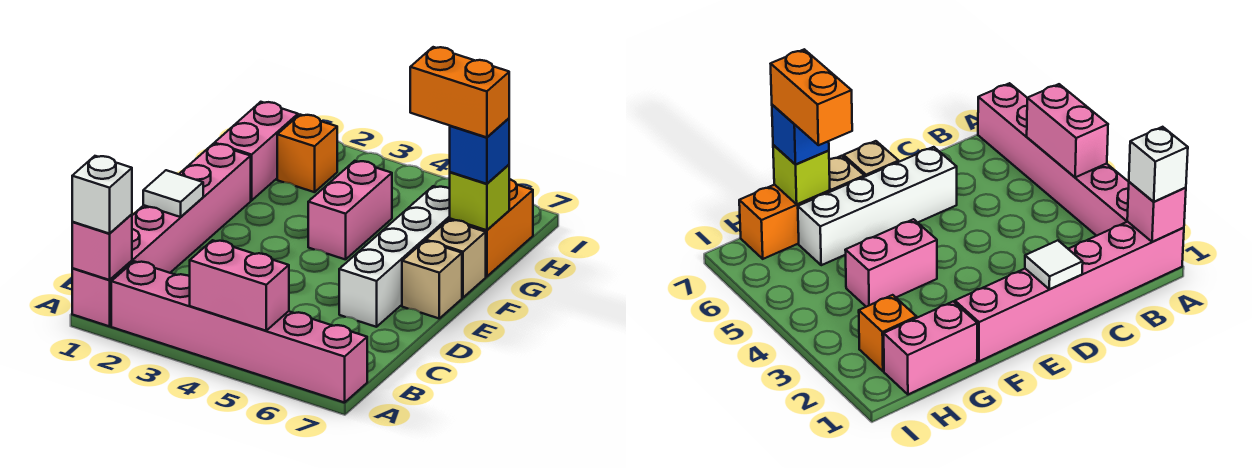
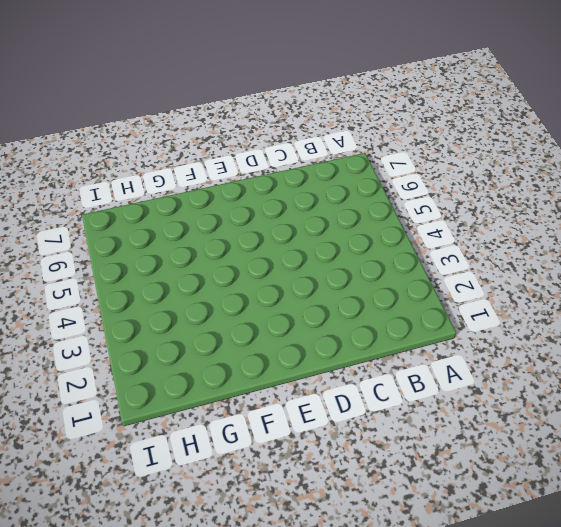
none -> pink brick A1:F1 level 1
none -> pink brick A2:A7 level 1
none -> white brick D6:G6 level 1

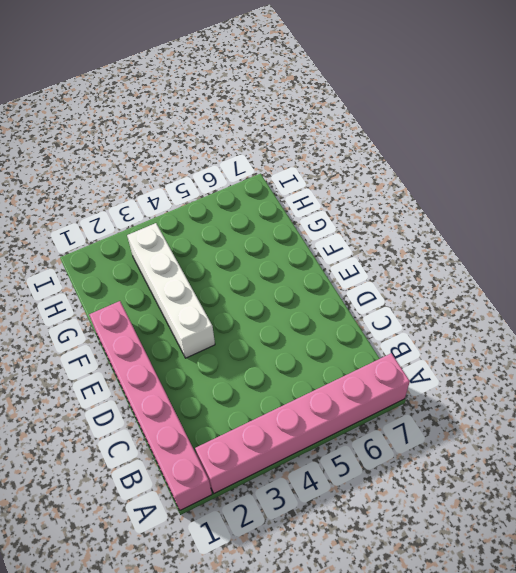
white brick E3:H3 level 1 -> white brick D6:G6 level 1
none -> tan brick E7 level 1
none -> pink brick F4:G4 level 1
none -> tan brick F7 level 1

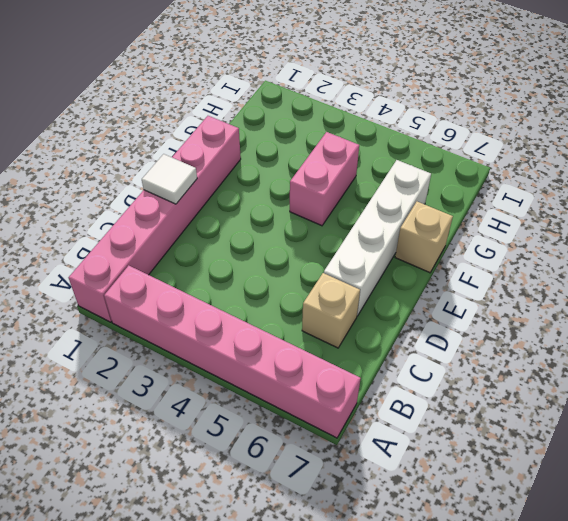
tan brick C6 level 1 -> tan brick E7 level 1
none -> pink brick G1:H1 level 1
none -> orange brick G7:H7 level 1
none -> orange brick H2 level 1

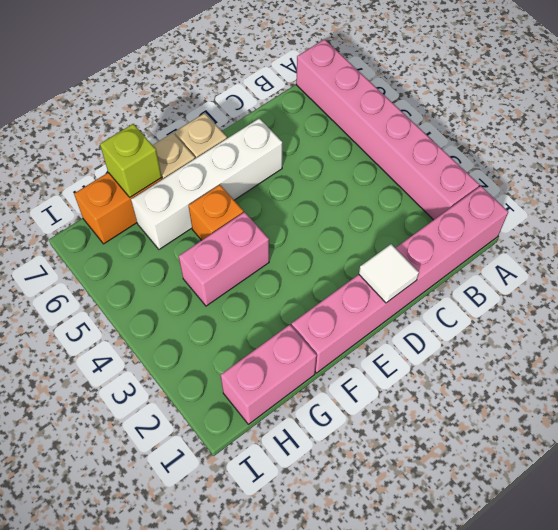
orange brick F5 level 1 -> orange brick H2 level 1
none -> pink brick A1 level 2
none -> pink brick A4:A5 level 2
none -> white brick A1 level 3

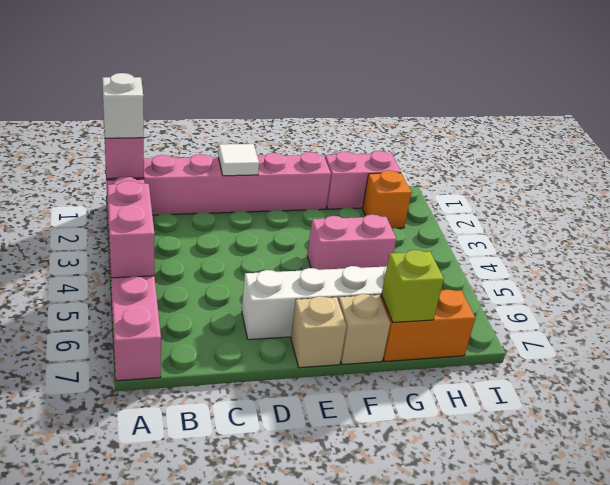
none -> blue brick G7 level 3
none -> orange brick G6:G7 level 4

